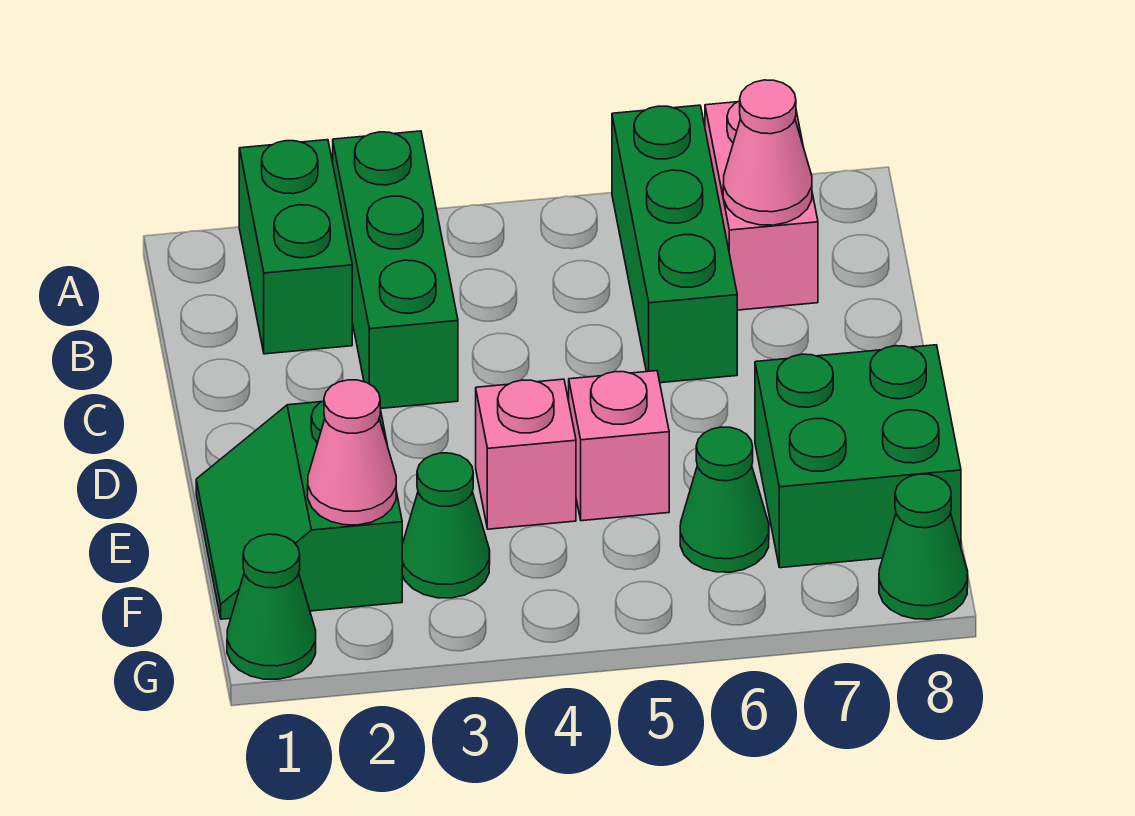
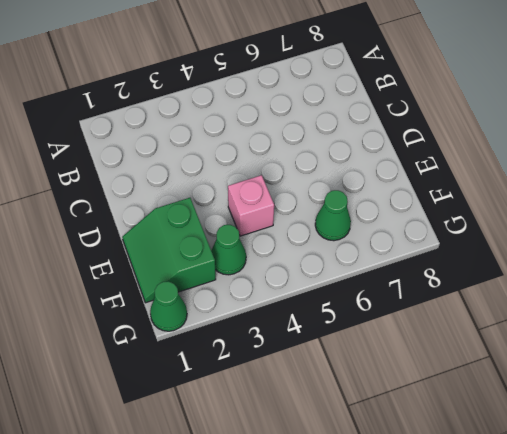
none -> green brick A2:B2 level 1
none -> green brick A3:C3 level 1
none -> green brick A6:C6 level 1

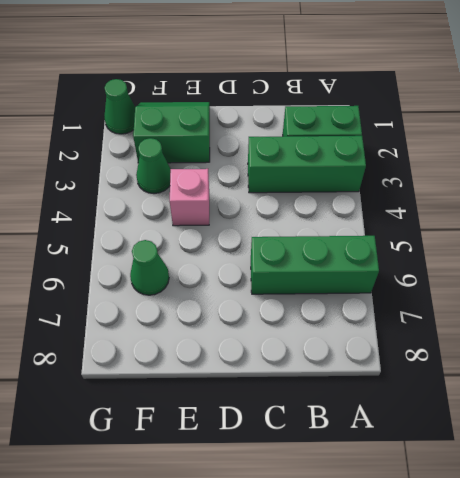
none -> pink brick A7:B7 level 1
none -> pink brick E5 level 1
none -> green brick E7:F8 level 1

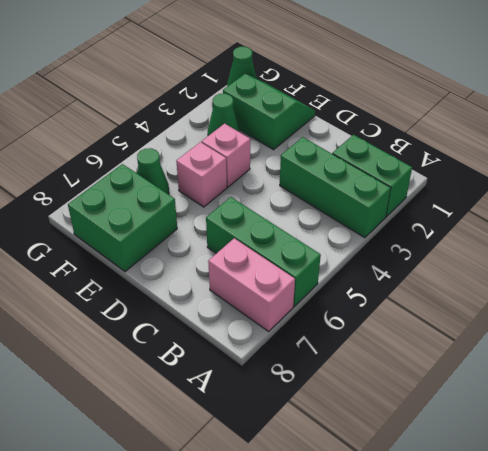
none -> green cone G8 level 1
none -> pink cone B7 level 2
none -> pink cone F2 level 2

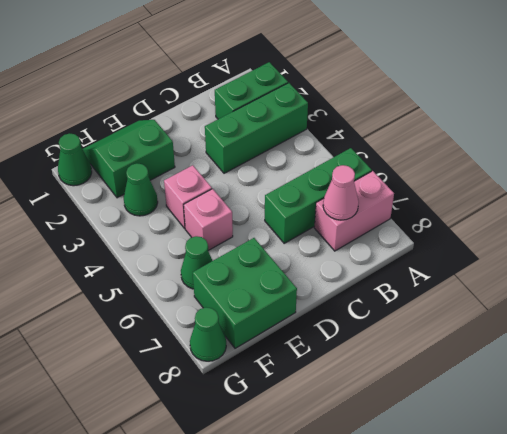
none -> pink cone F2 level 2

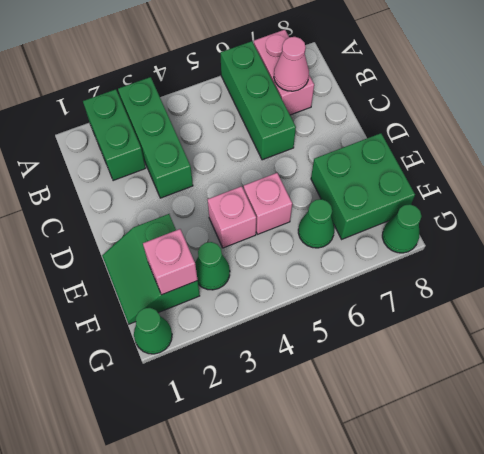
pink brick F2 level 2 -> pink cone F2 level 2

